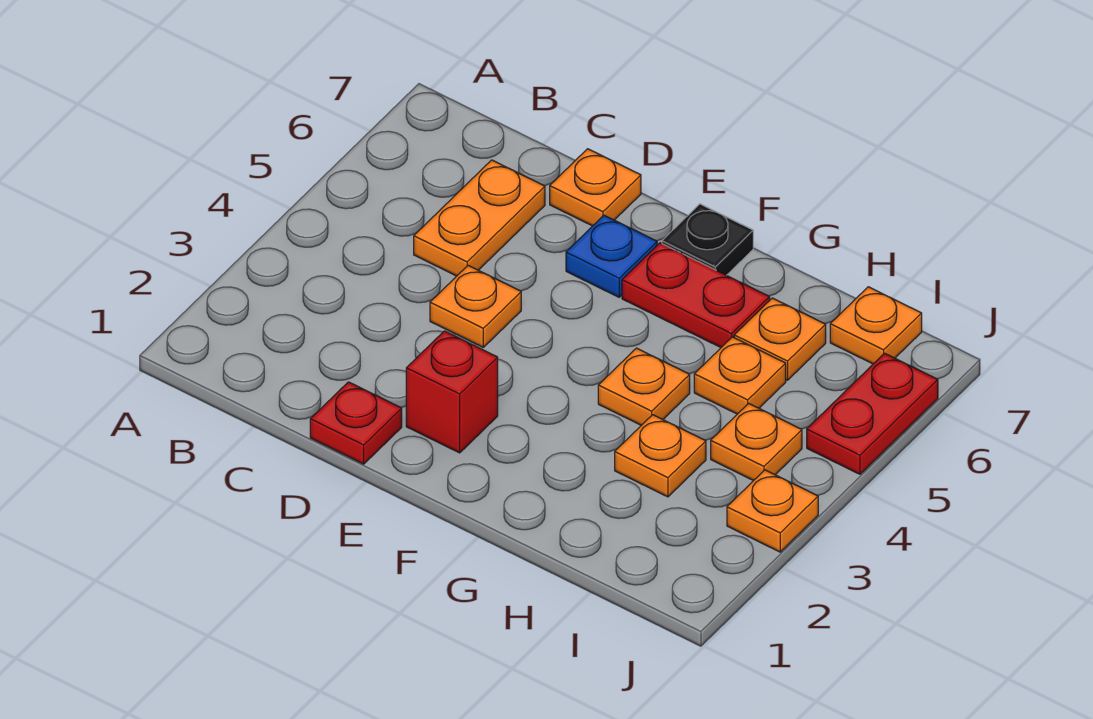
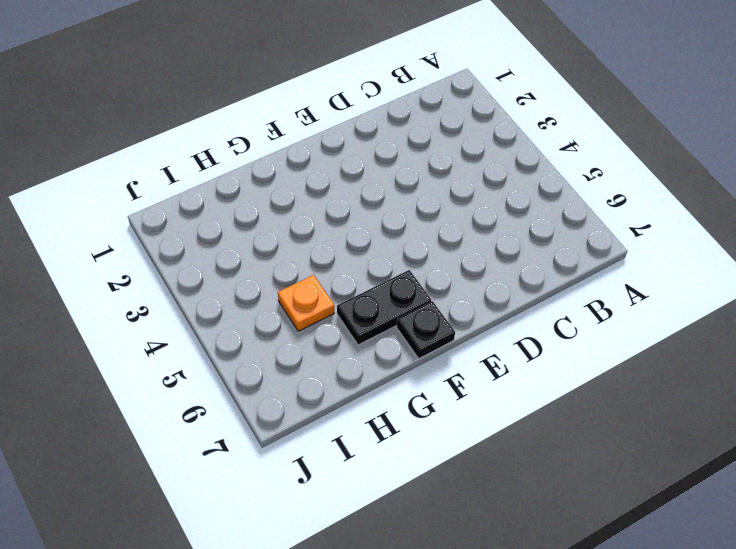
black plate F6:G6 level 1 -> red plate F6:G6 level 1
none -> orange plate C5:C6 level 1
none -> red plate D1 level 1
none -> orange plate D4 level 1

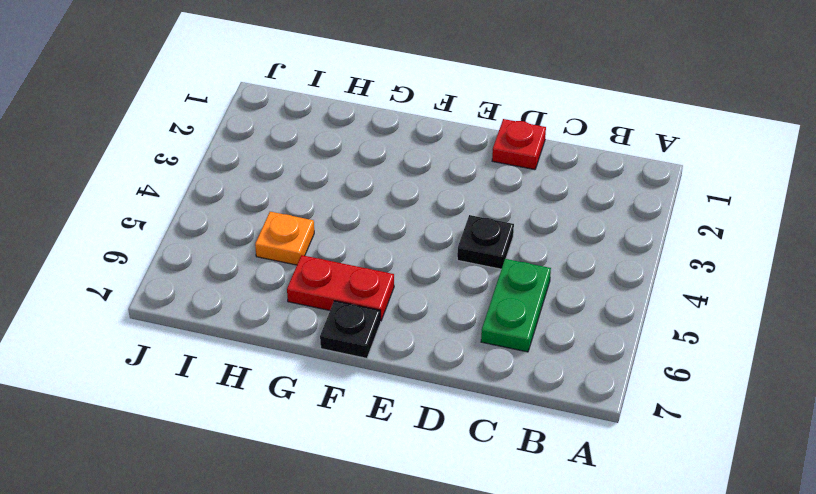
green plate C5:C6 level 1 -> orange plate C5:C6 level 1
black plate D4 level 1 -> orange plate D4 level 1
none -> orange plate D7 level 1
none -> red brick E2 level 1
none -> blue plate E6 level 1

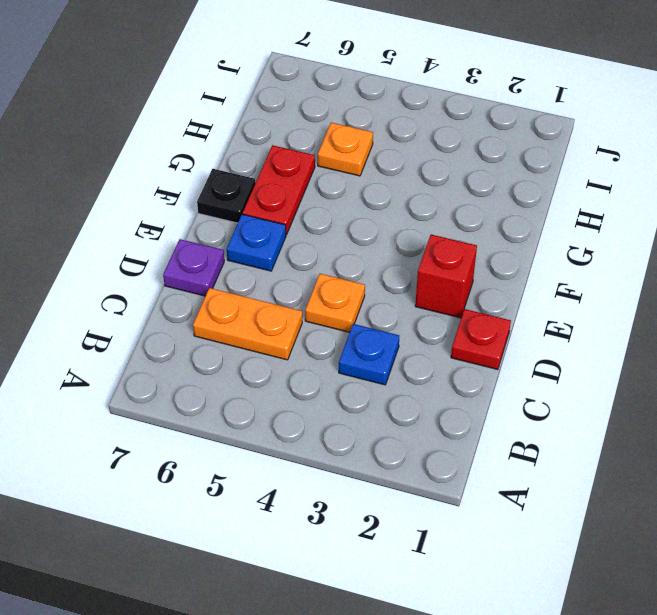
blue plate C3 level 1 -> none
purple plate D7 level 1 -> orange plate D7 level 1
none -> orange plate G4 level 1
none -> orange plate H3 level 1
none -> orange plate H6 level 1

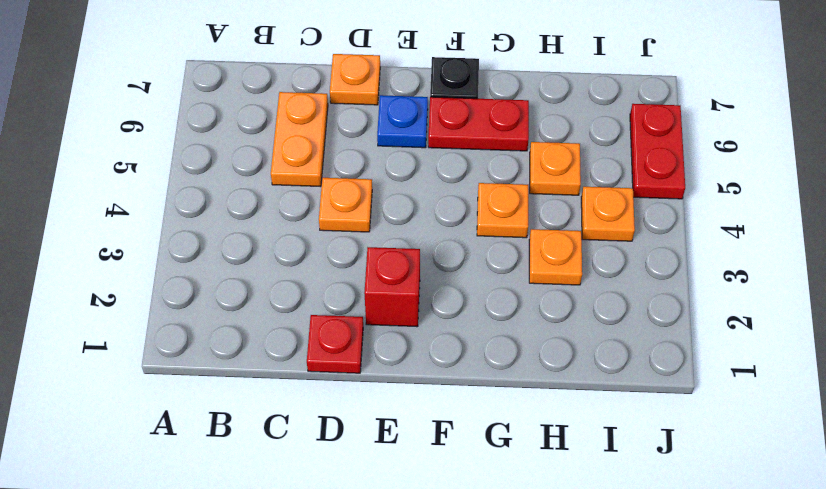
none -> orange plate H6 level 1
none -> orange plate I7 level 1
none -> orange plate J3 level 1

